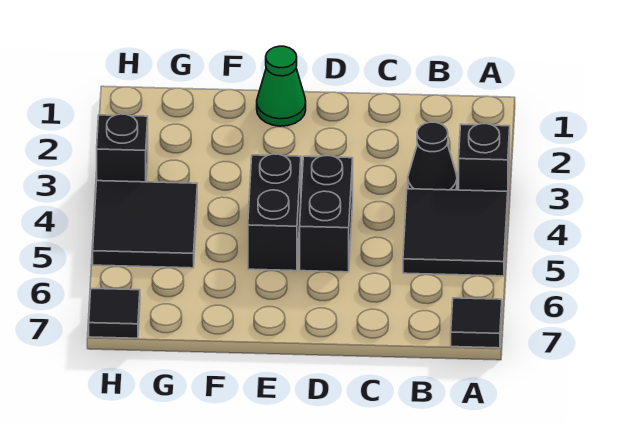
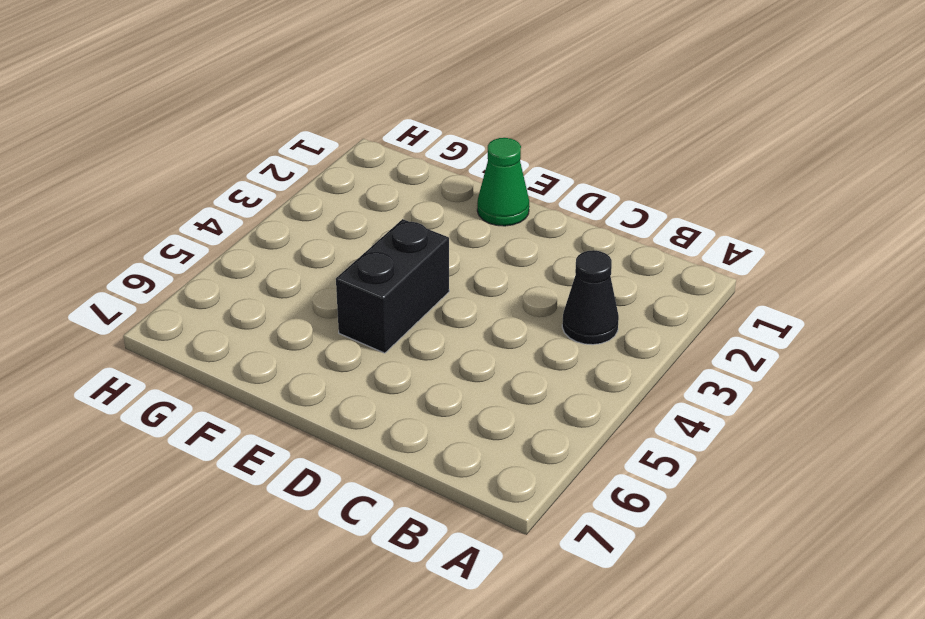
none -> black brick A3 level 1
none -> black tile A4:B5 level 1

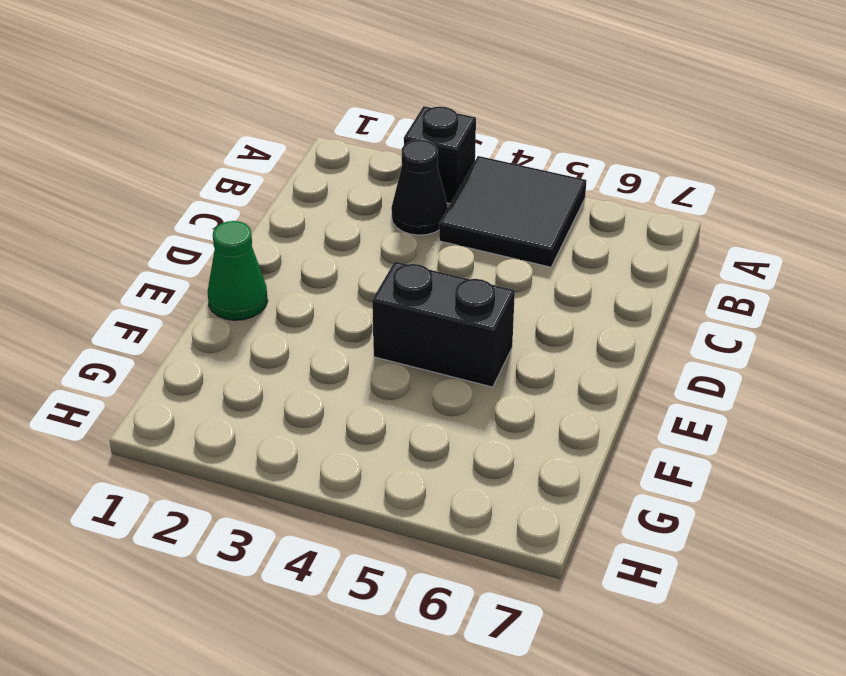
none -> black tile A7 level 1
none -> black brick D4:D5 level 1

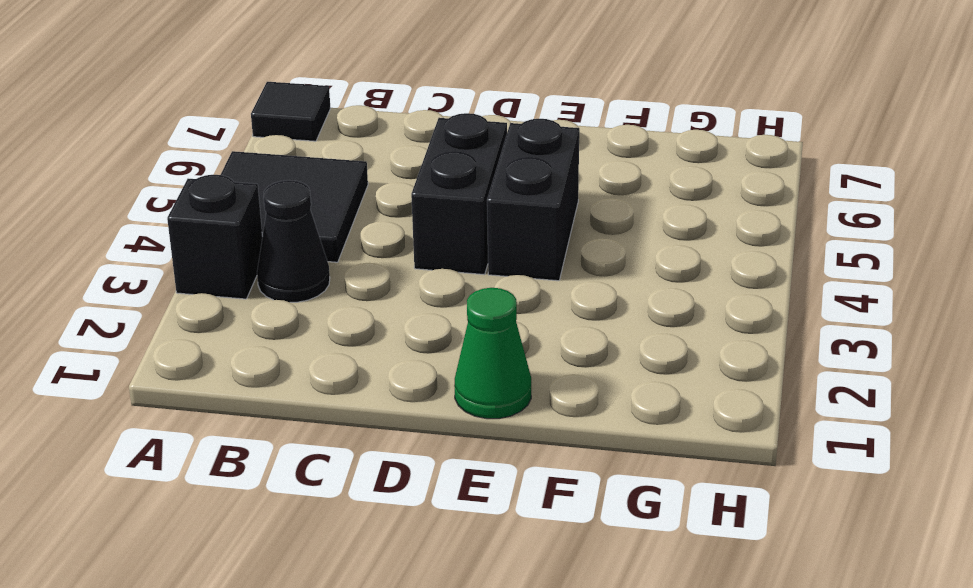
none -> black tile G4:H5 level 1
none -> black brick H3 level 1

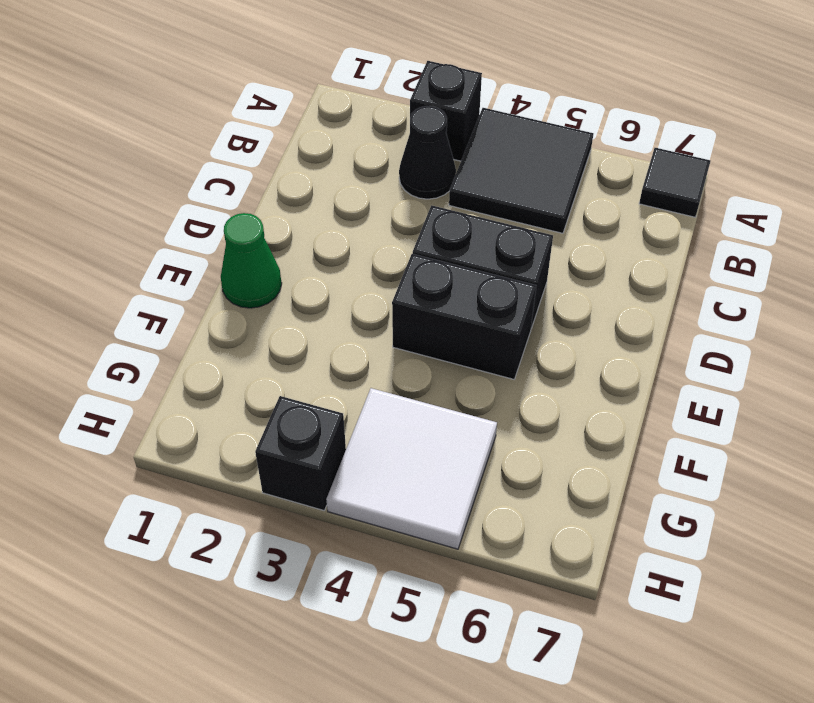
white tile G4:H5 level 1 -> black tile G4:H5 level 1
none -> black tile H7 level 1

